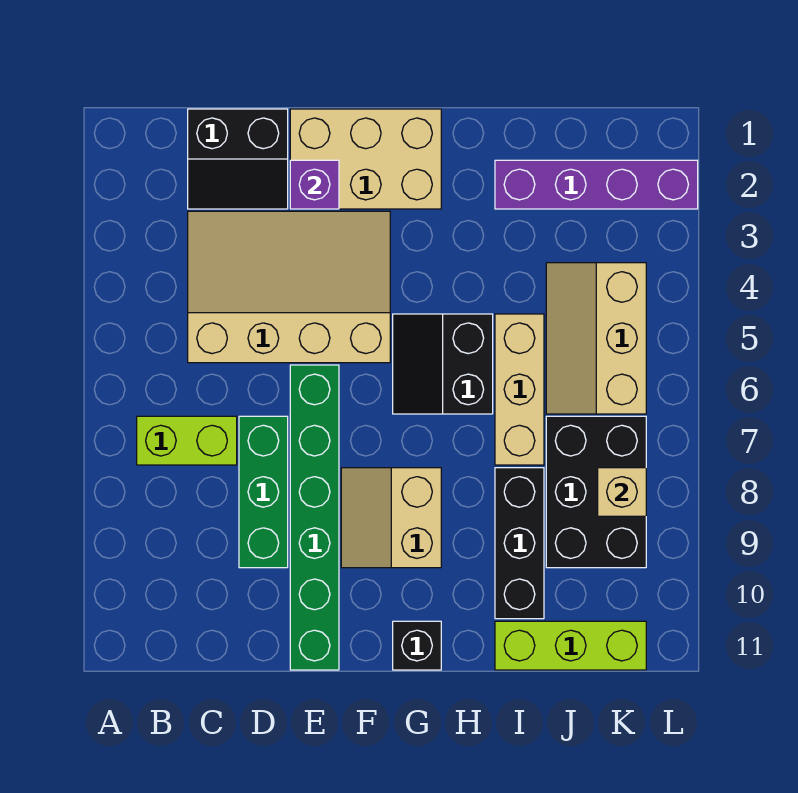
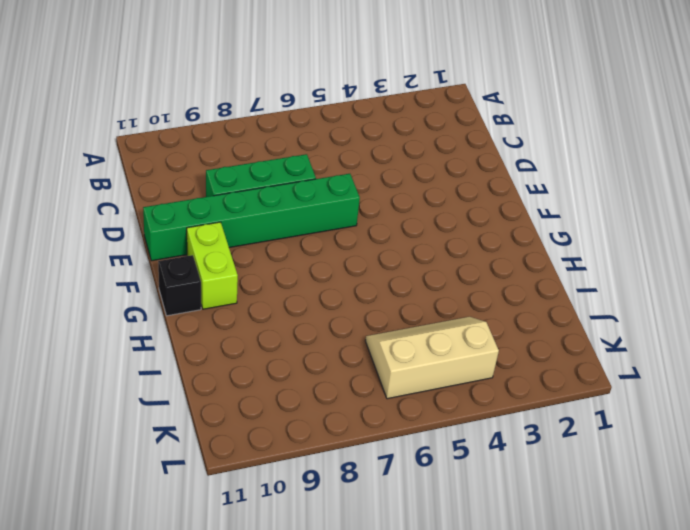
lime brick F10:G10 level 1 -> lime brick B7:C7 level 1
none -> black slope C1:D2 level 1 top 1
none -> tan slope C3:F5 level 1 top 5
none -> tan brick E1:G2 level 1

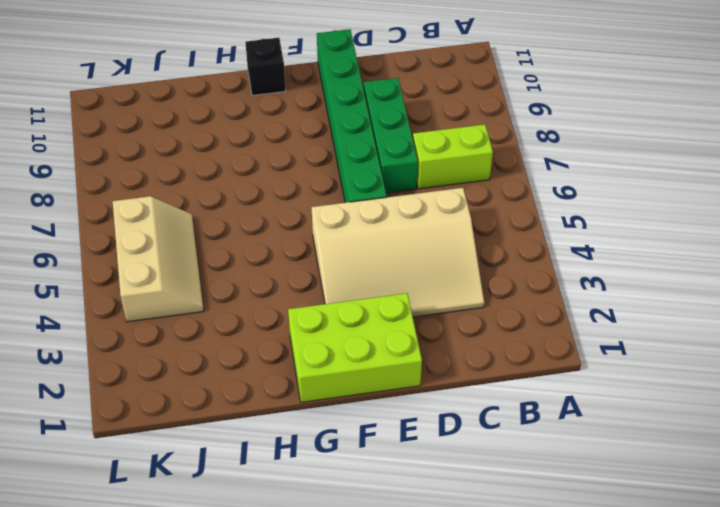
lime brick E1:G2 level 1 -> tan brick E1:G2 level 1
none -> black slope C1:D2 level 1 top 1
none -> tan slope F8:G9 level 1 top G
none -> black slope G5:H6 level 1 top H

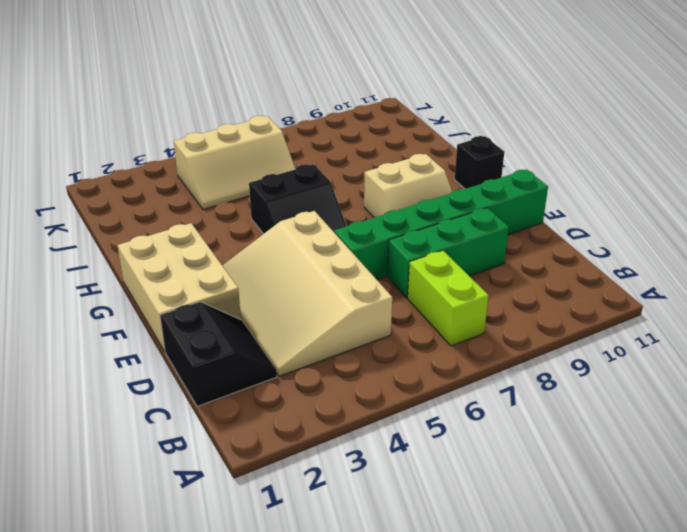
none -> purple brick I2:L2 level 1
none -> tan brick I5:I7 level 1
none -> black brick I8:I10 level 1

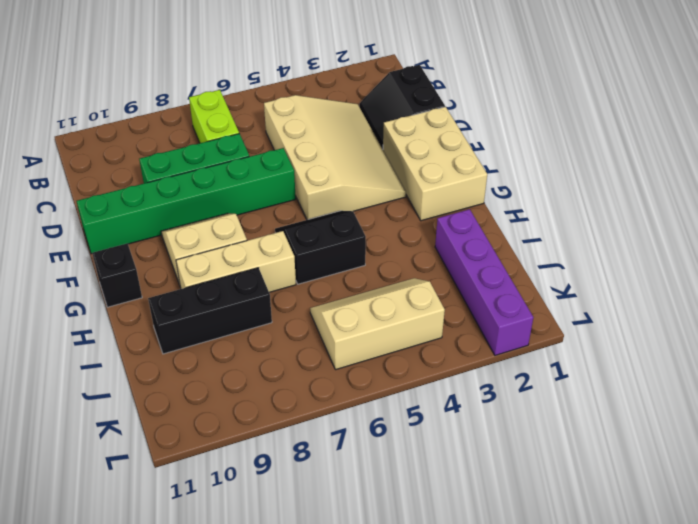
tan brick H7:H9 level 1 -> tan brick I5:I7 level 1
none -> lime brick I11:K11 level 1
none -> black brick J7:K9 level 1
none -> purple brick E2 level 2

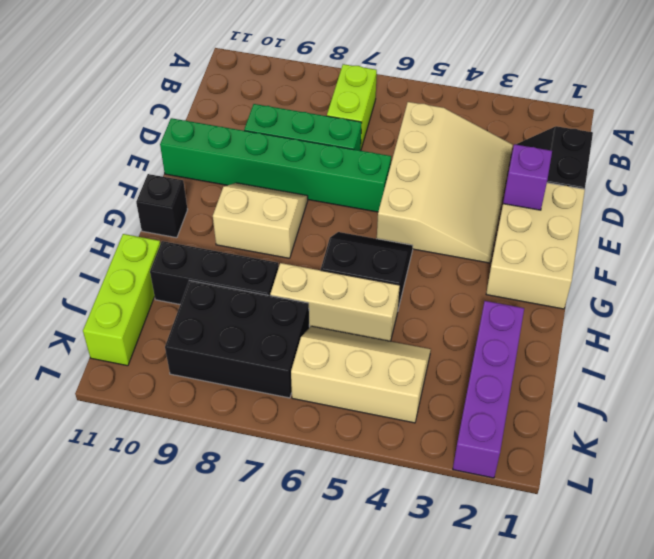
none -> tan brick K8 level 2

